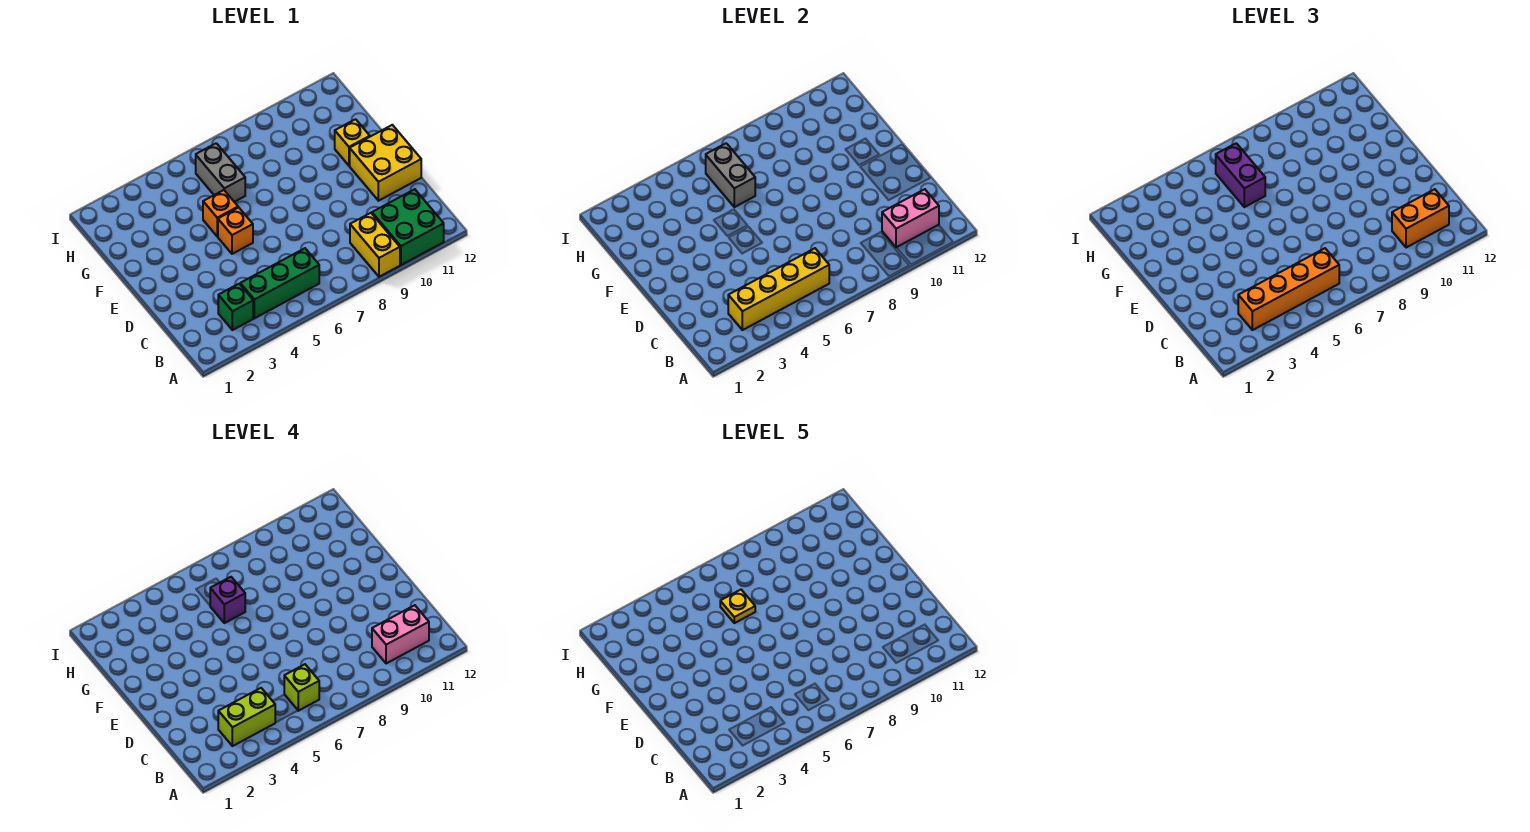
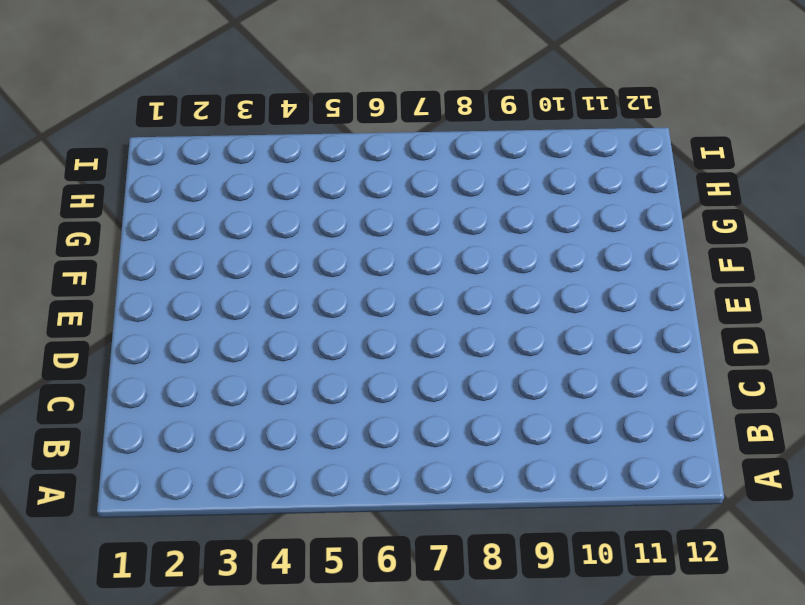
none -> yellow brick A9:B9 level 1
none -> green brick A10:B11 level 1
none -> green brick B3 level 1

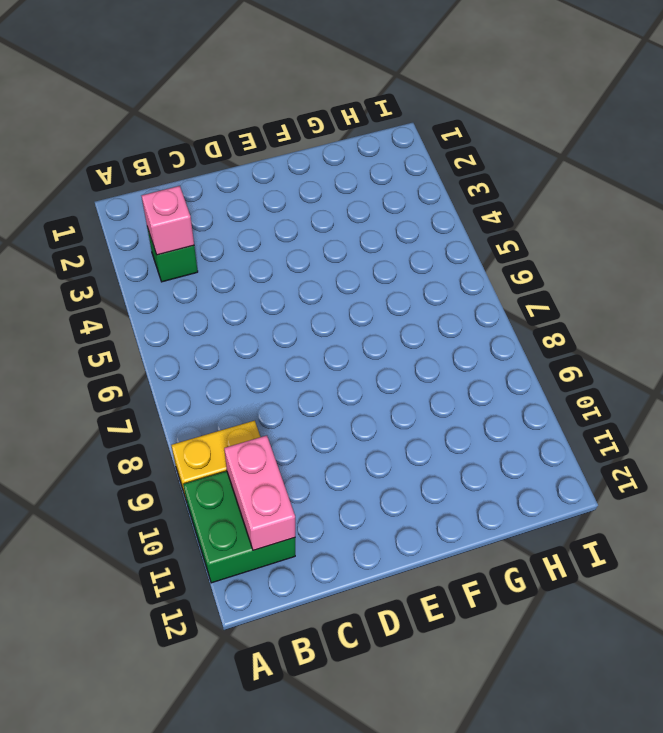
pink brick B3 level 2 -> yellow brick B3:B6 level 2
none -> green brick B4:B6 level 1
none -> yellow brick D11:E12 level 1
none -> orange brick E5 level 1

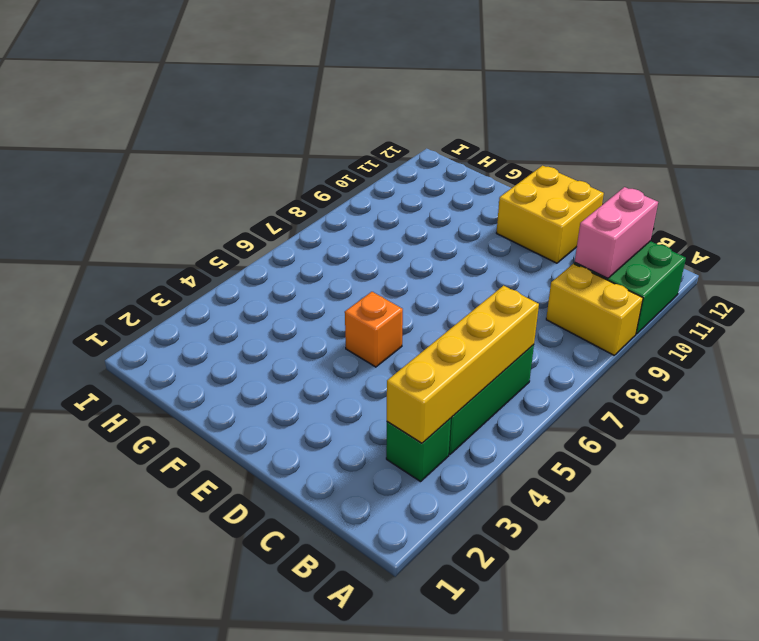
none -> orange brick F5 level 1
none -> yellow brick F11 level 1
none -> grey brick G6:H6 level 1

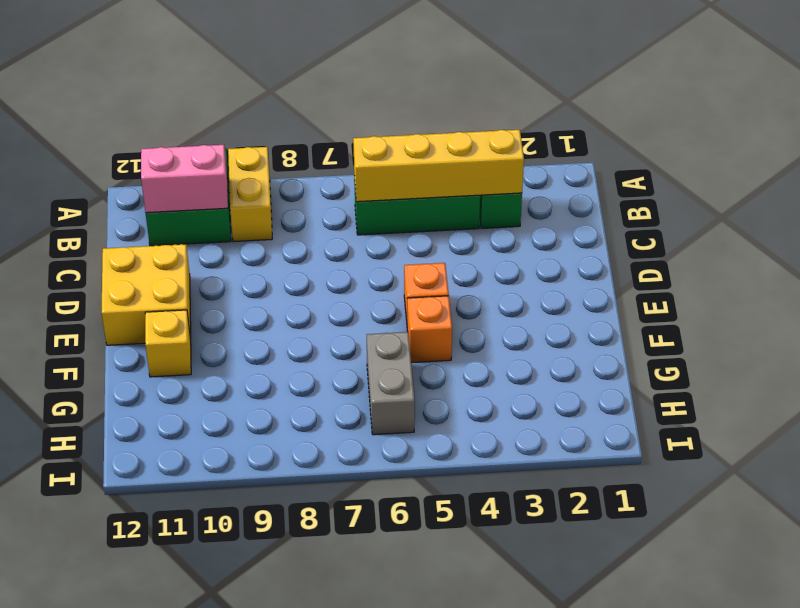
none -> grey brick G6:H6 level 2
none -> orange brick B3:B6 level 3
none -> orange brick B10:B11 level 3

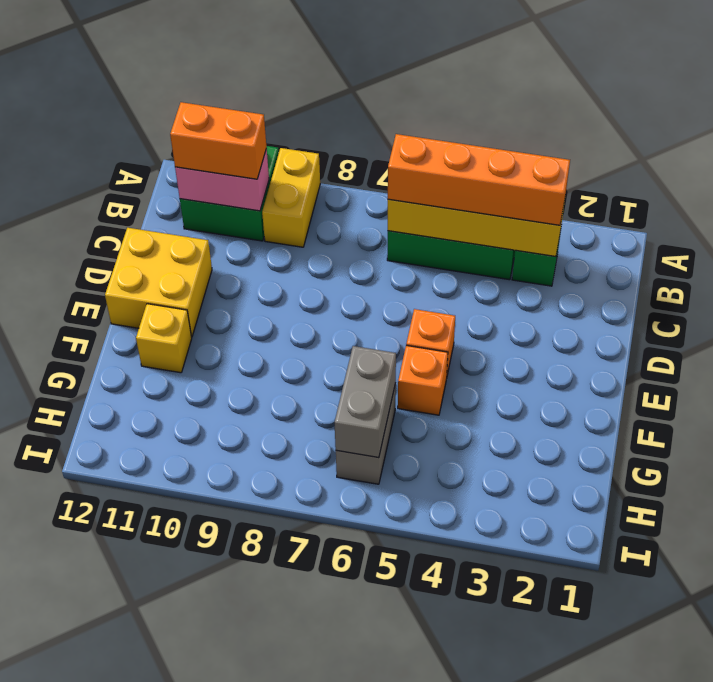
none -> purple brick G6:H6 level 3
none -> lime brick B3:B4 level 4
none -> lime brick B6 level 4

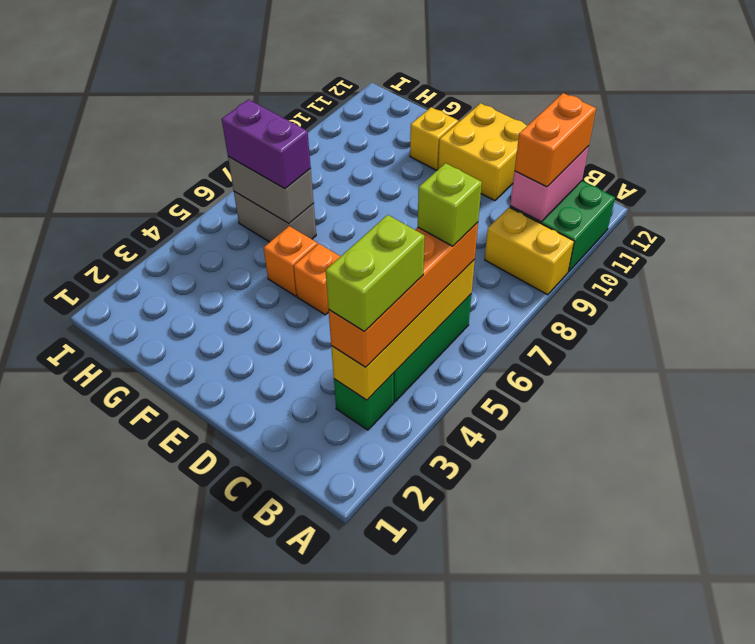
none -> pink brick B10:B11 level 4
none -> purple brick G6 level 4
none -> yellow plate G6 level 5

